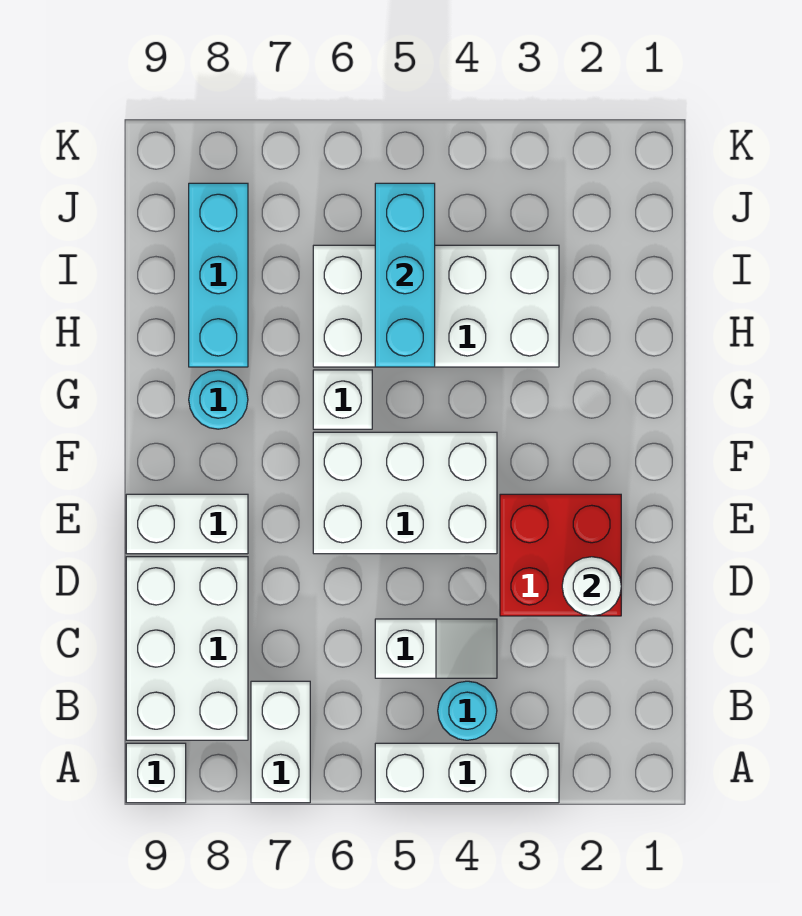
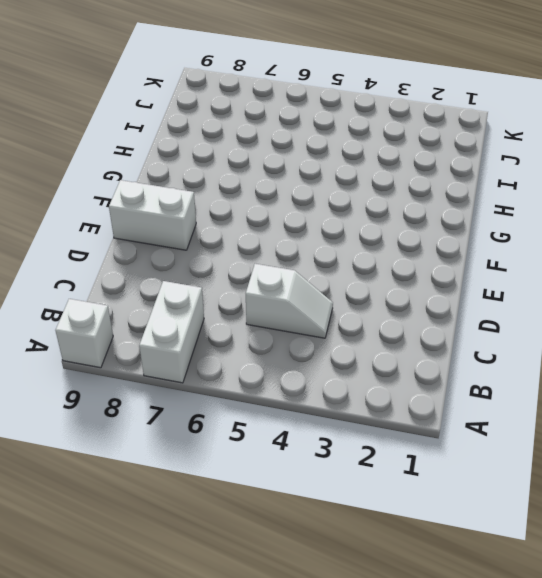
none -> white brick A3:A5 level 1
none -> cyan round brick B4 level 1
none -> white brick B8:D9 level 1

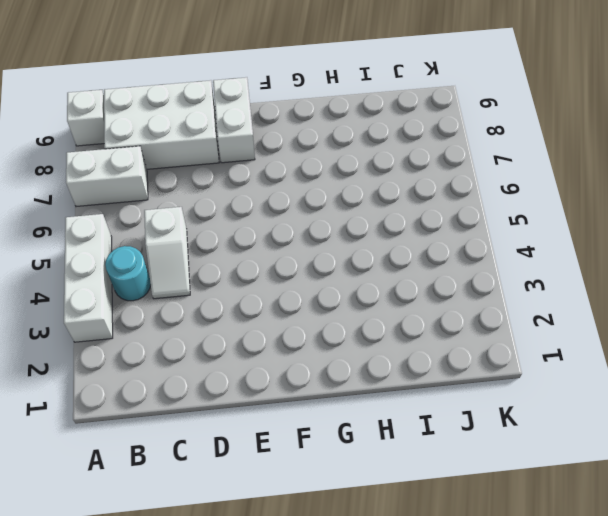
none -> red brick D2:E3 level 1
none -> white brick E4:F6 level 1
none -> white brick G6 level 1

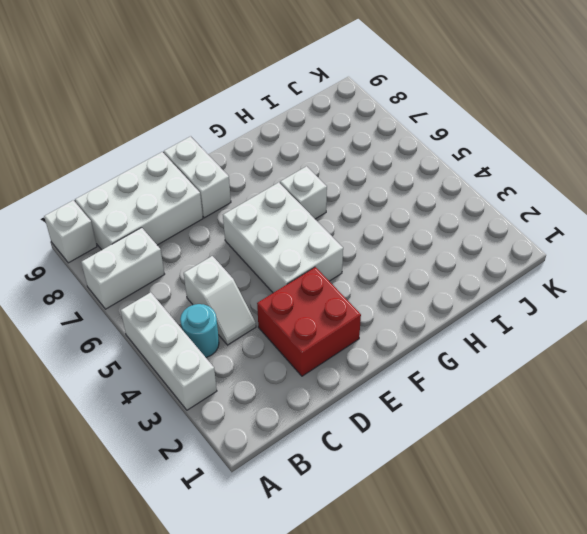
none -> cyan round brick G8 level 1
none -> white brick H3:I6 level 1
none -> cyan brick H8:J8 level 1

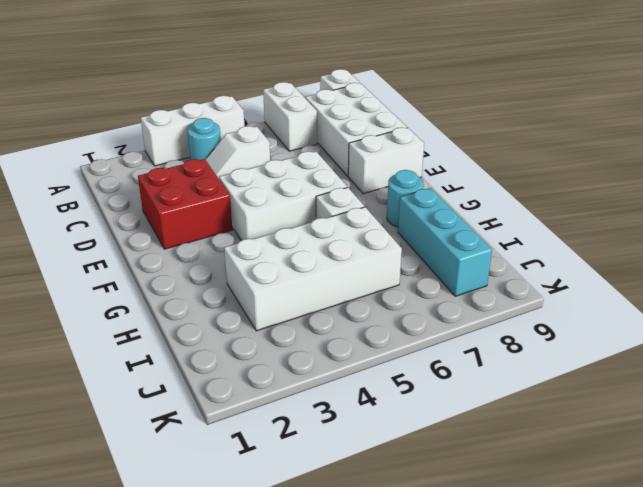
none -> white round brick D2 level 2
none -> cyan brick H5:J5 level 2

